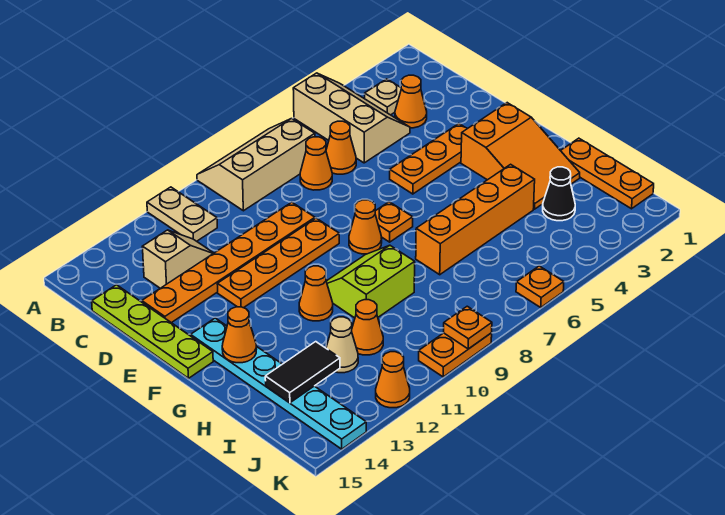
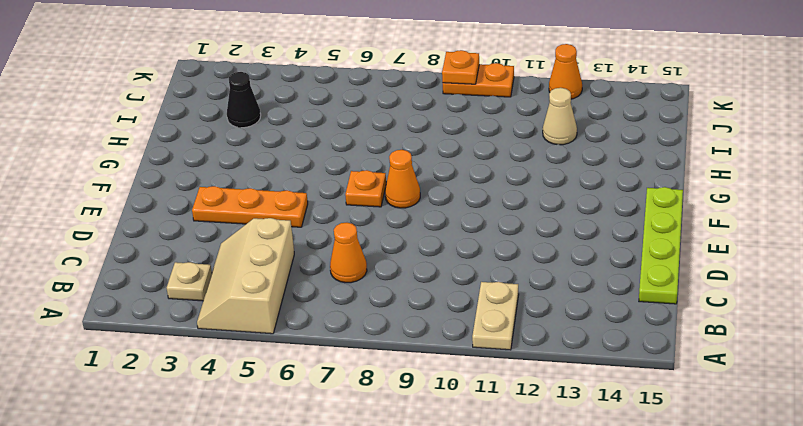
none -> tan slope A7:B9 level 1 top B
none -> orange cone C3 level 1
none -> orange cone C6 level 1

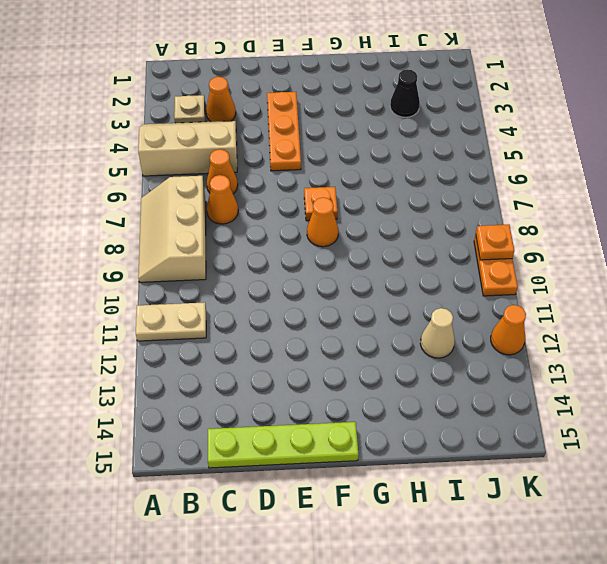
none -> tan slope C12:C13 level 1 top 13
none -> orange plate D9:D14 level 1
none -> orange plate E9:E12 level 1

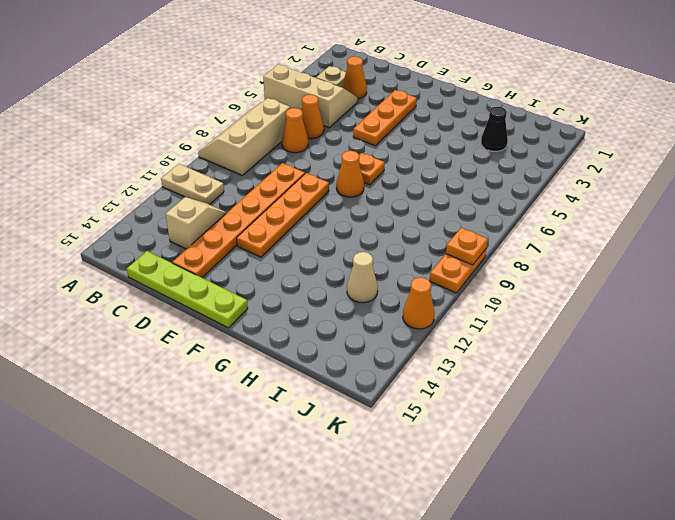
none -> orange slope F2:H3 level 1 top F
none -> cyan plate F14:K14 level 1
none -> lime slope G9:H10 level 1 top H

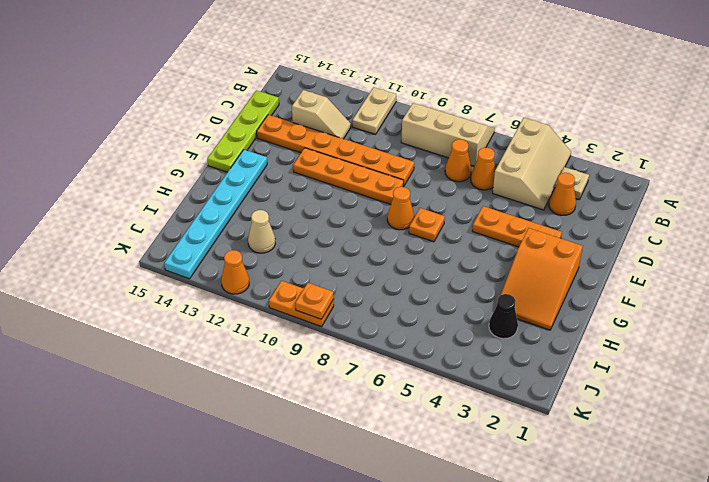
none -> lime slope G9:H10 level 1 top H
none -> orange cone G11 level 1
none -> orange plate H1:J1 level 1

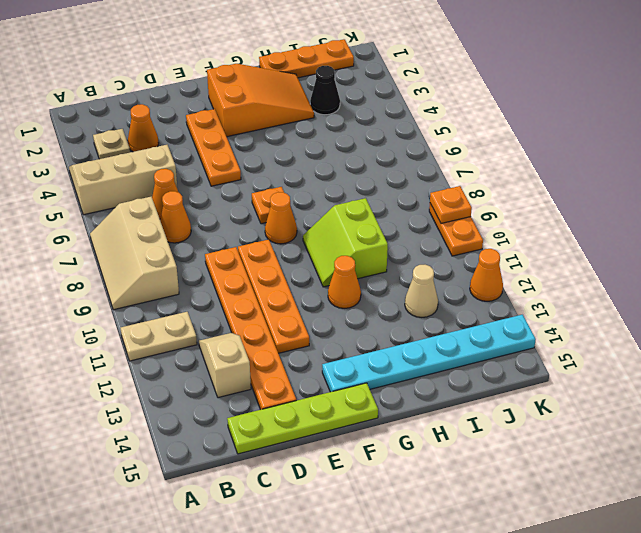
none -> orange brick H4:H7 level 1
none -> orange cone I11 level 1
none -> orange plate K6 level 1

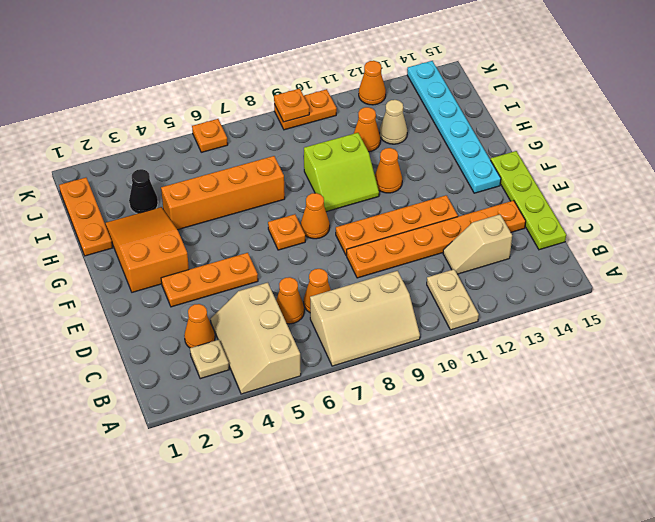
none -> orange cone G14 level 2
none -> black tile I13:I14 level 2

